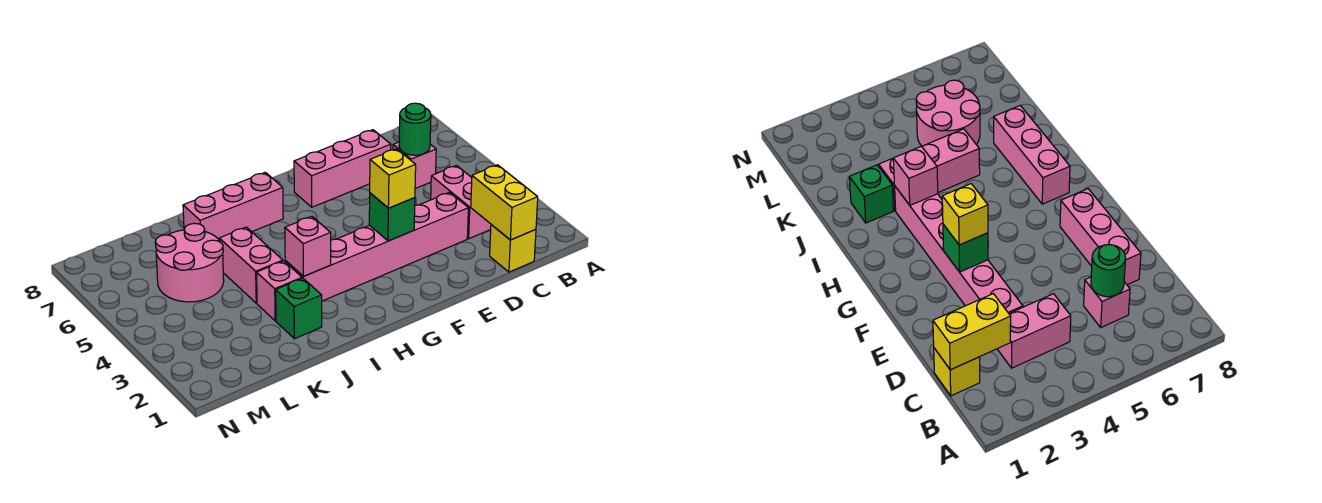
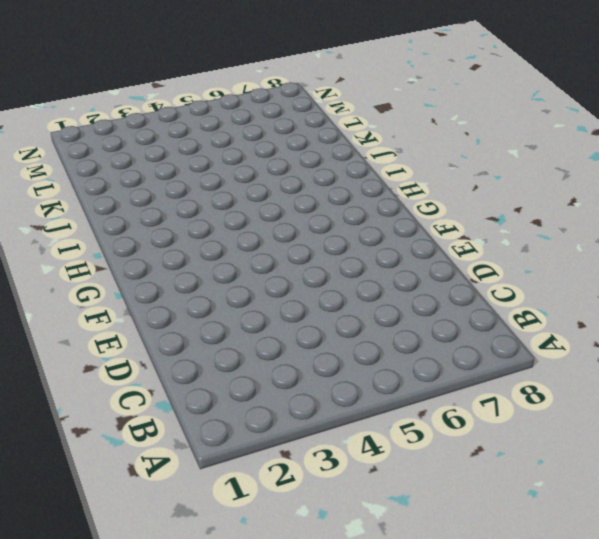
none -> yellow brick C1 level 1
none -> pink brick C3:C4 level 1
none -> pink brick C6 level 1

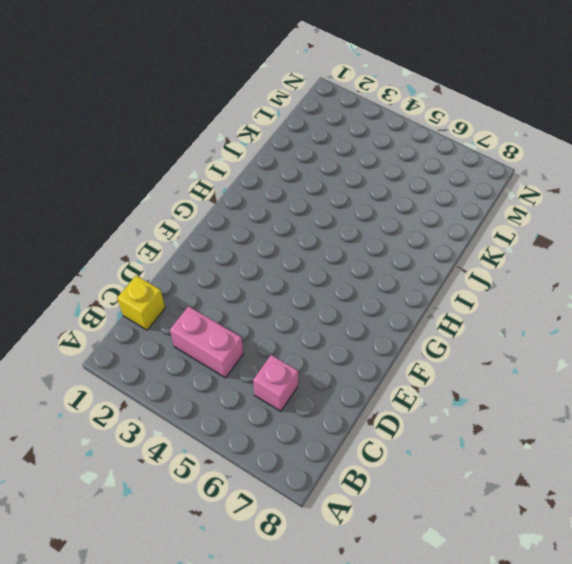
none -> pink brick D3:I3 level 1
none -> pink brick D7:F7 level 1
none -> pink brick H7:J7 level 1

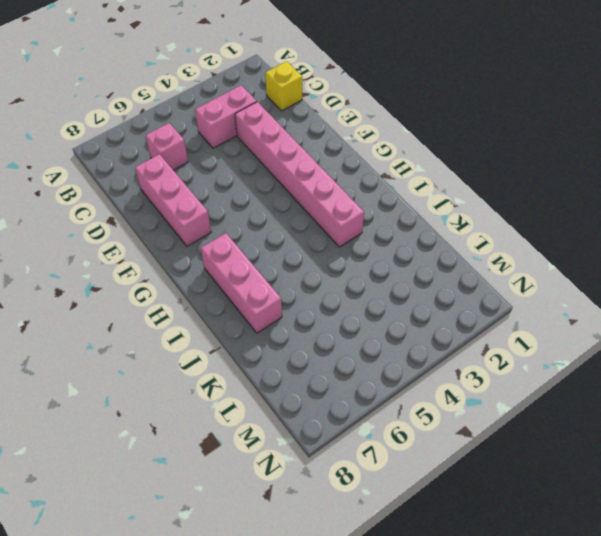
none -> green brick J2 level 1
none -> pink brick J3 level 1
none -> pink brick J4:J5 level 1

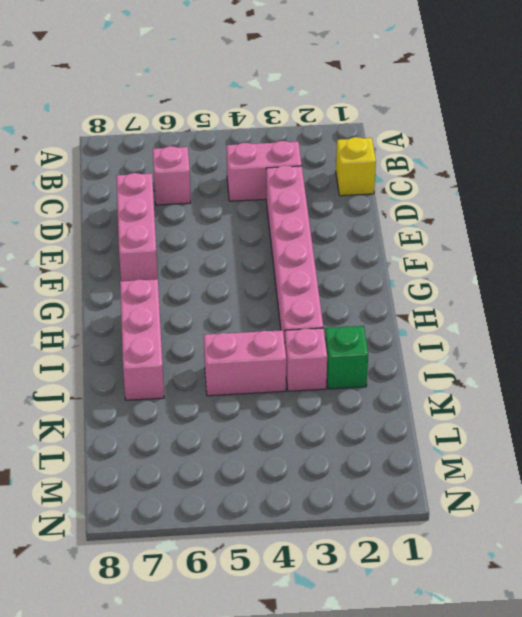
none -> pink round brick K5:L6 level 1
none -> yellow brick C1:C2 level 2
none -> green round brick C6 level 2

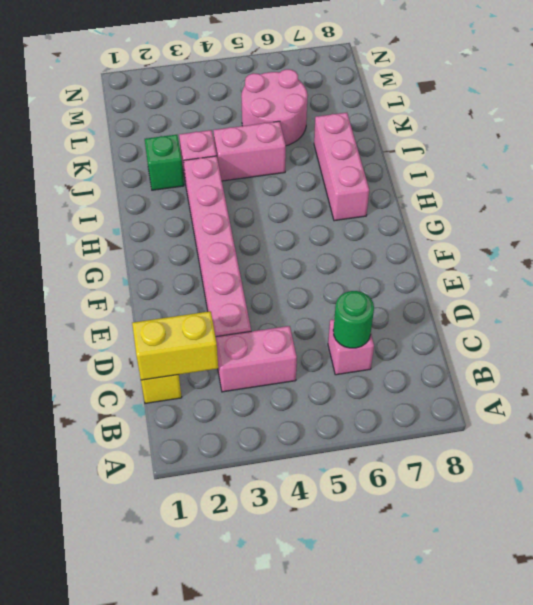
none -> pink brick D7:F7 level 1
none -> green brick F3 level 2
none -> pink brick I3 level 2

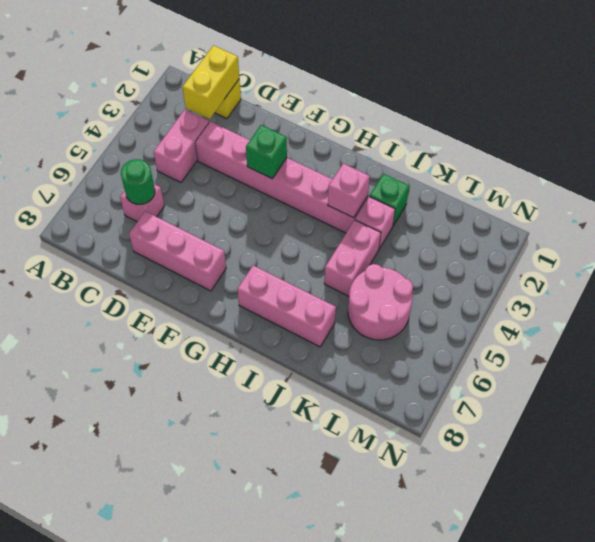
none -> yellow brick F3 level 3

